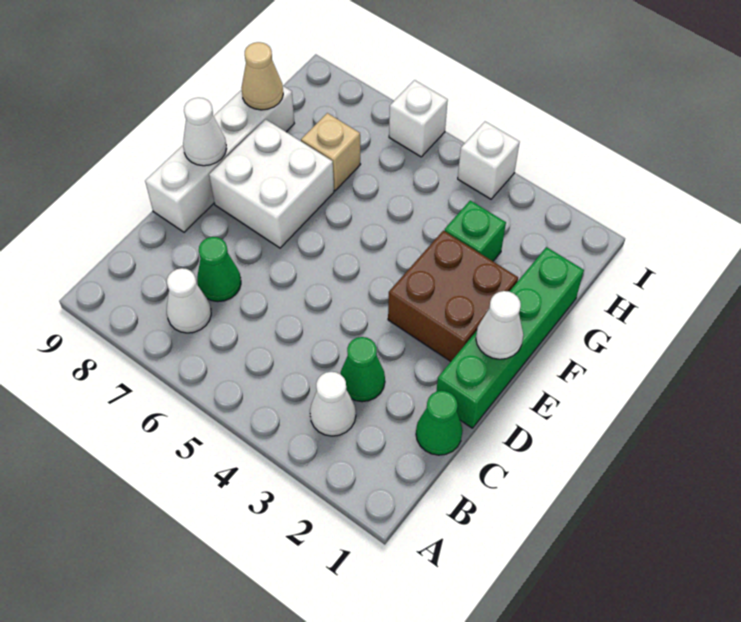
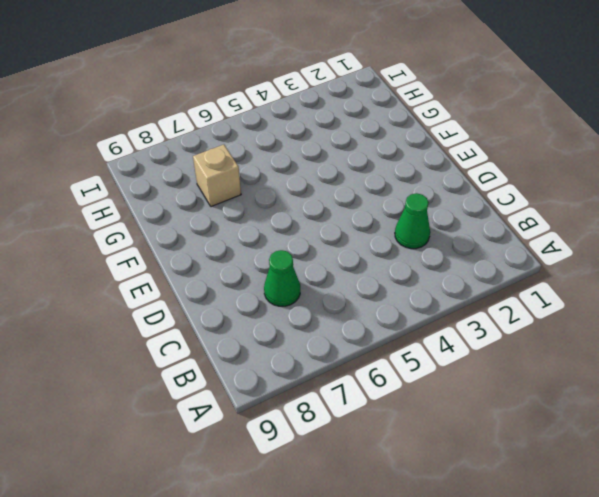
none -> white cone B3 level 1
none -> white cone B7 level 1
none -> green cone C1 level 1

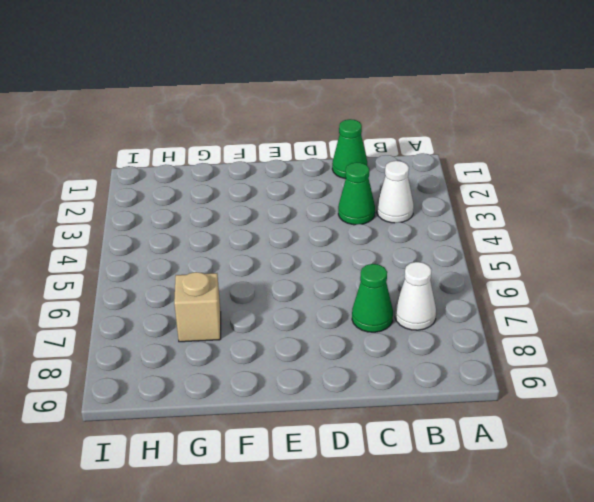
none -> green brick D1:G1 level 1
none -> white brick D9:G9 level 1
none -> brown brick E2:F3 level 1

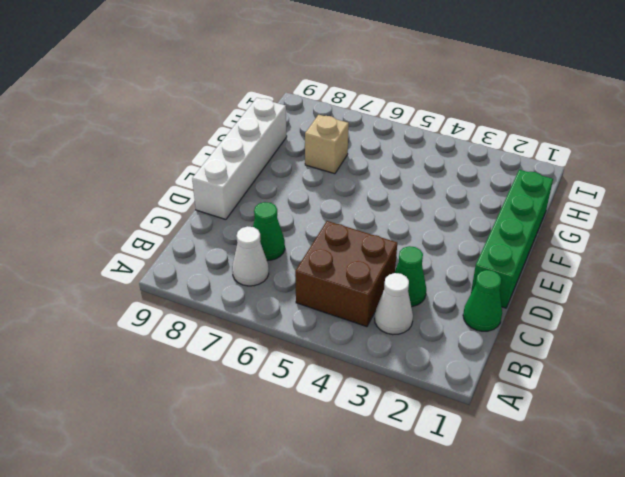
brown brick B4:C5 level 1 -> brown brick E2:F3 level 1
none -> white brick E7:F8 level 1
none -> green brick G3 level 1
none -> white brick I4 level 1

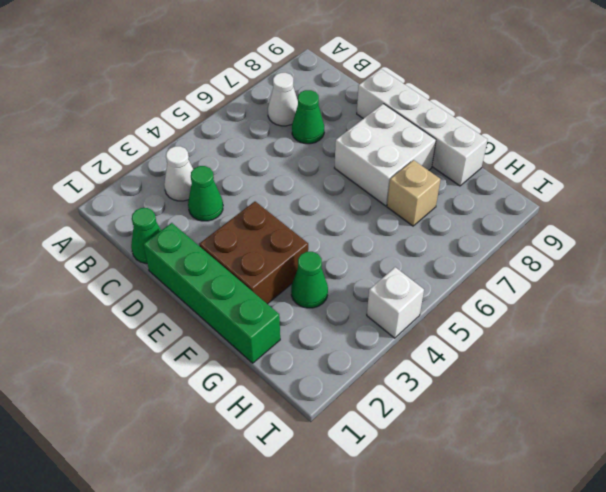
green cone G3 level 1 -> green brick G3 level 1
none -> white brick I6 level 1
none -> white cone E1 level 2
none -> white cone E9 level 2

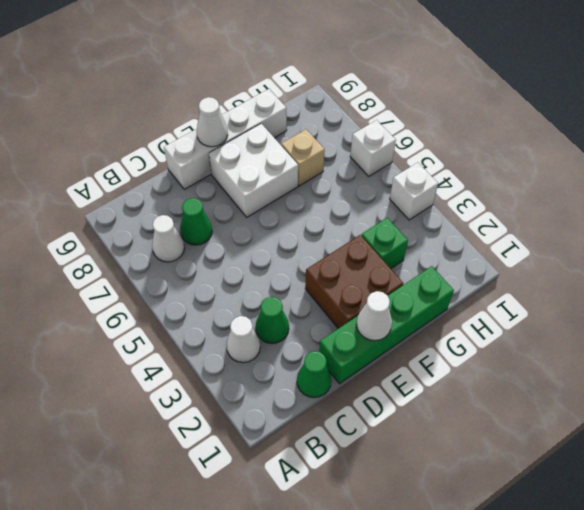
none -> tan cone G9 level 2

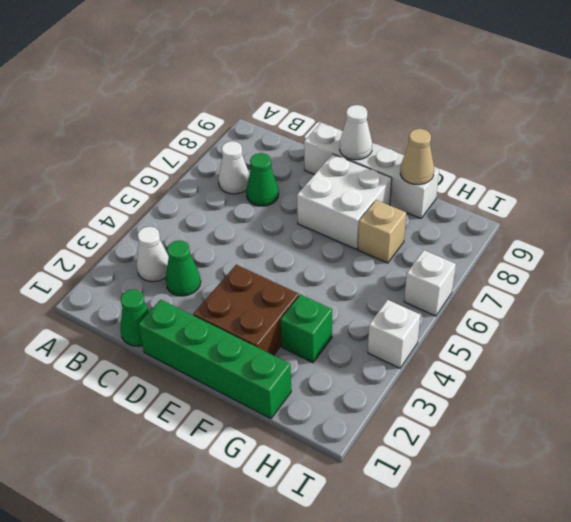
none -> white cone E1 level 2

